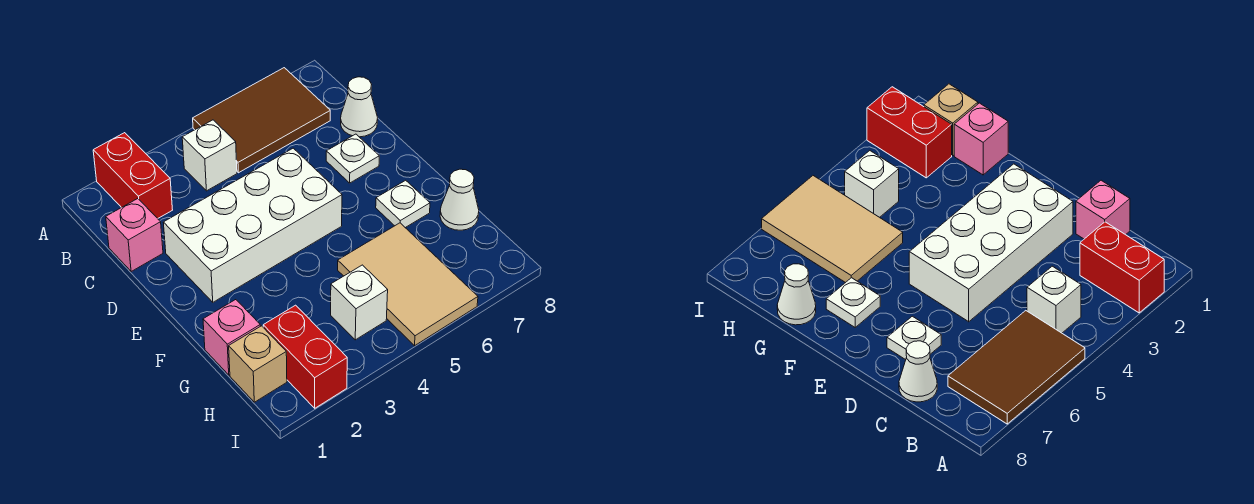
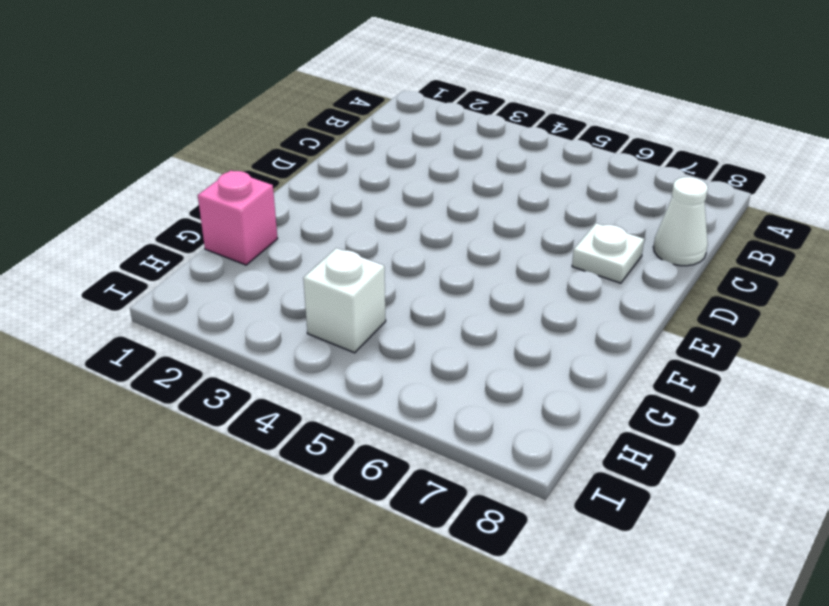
none -> red brick A2:B2 level 1
none -> brown tile A5:B7 level 1
none -> white brick B4 level 1

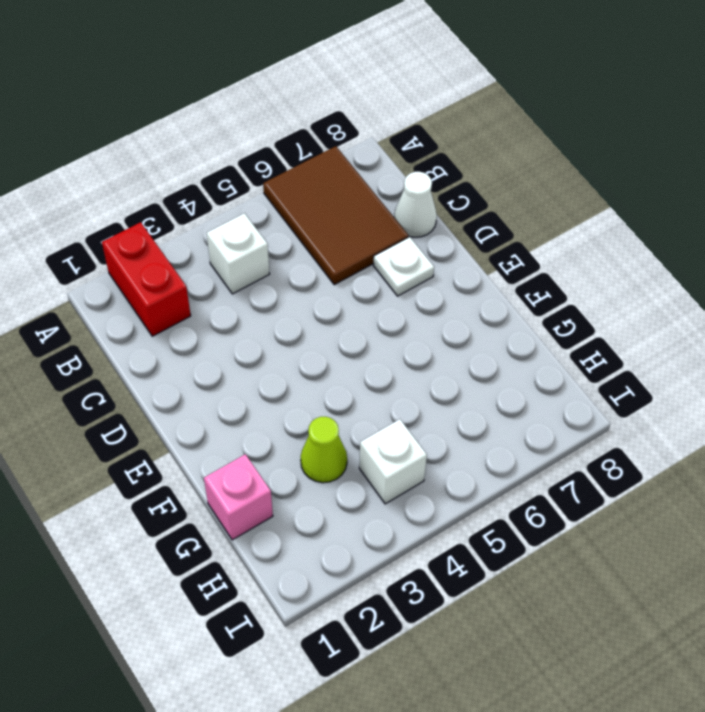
brown tile A6:C7 level 1 -> brown tile A5:B7 level 1
lime cone G3 level 1 -> none
none -> pink brick C1 level 1
none -> white brick D2:E5 level 1
none -> white plate F7 level 1

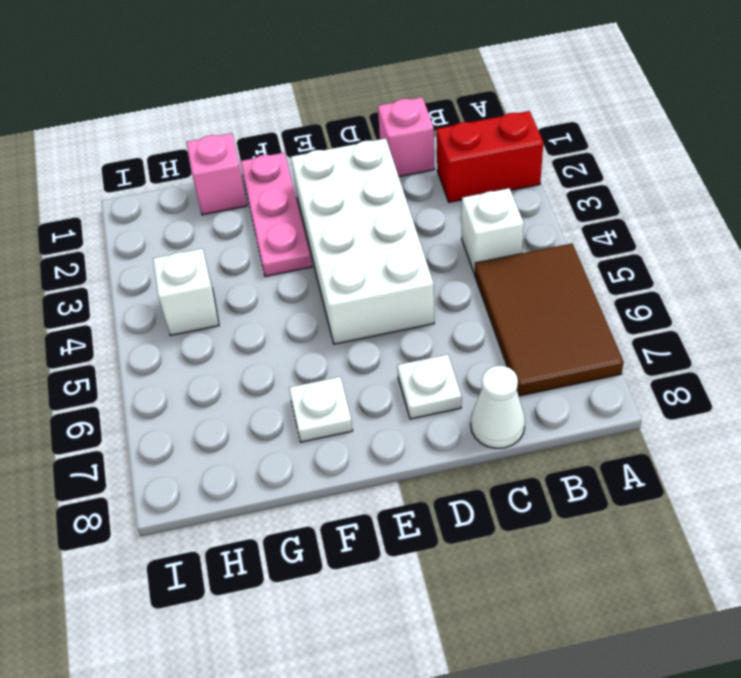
pink plate F1:F3 level 1 -> none
none -> tan tile G5:I6 level 1
none -> white cone G8 level 1
none -> tan brick H1 level 1

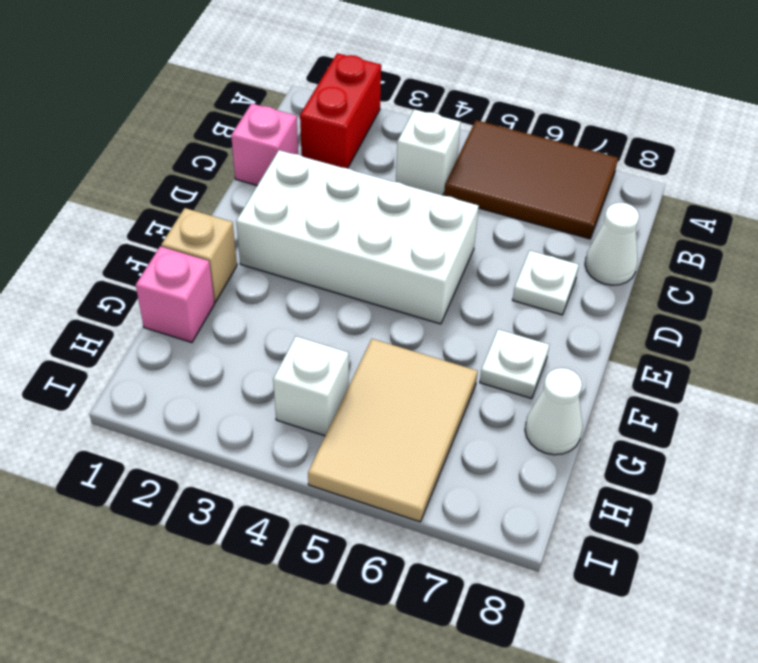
tan brick F1 level 1 -> tan brick H1 level 1
none -> red brick H2:I2 level 1

